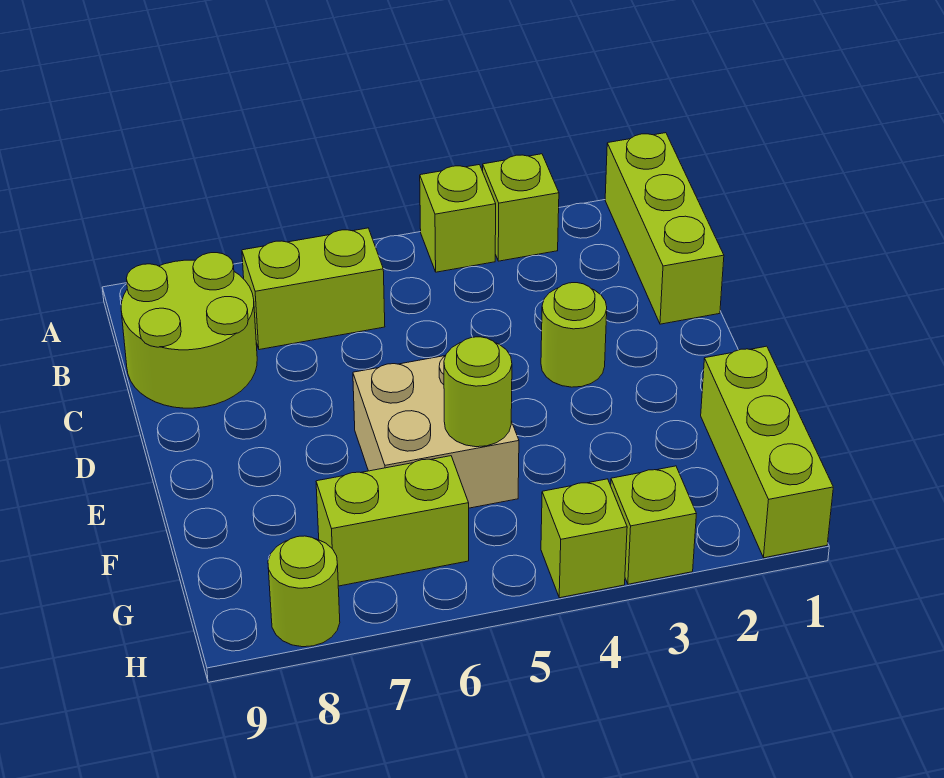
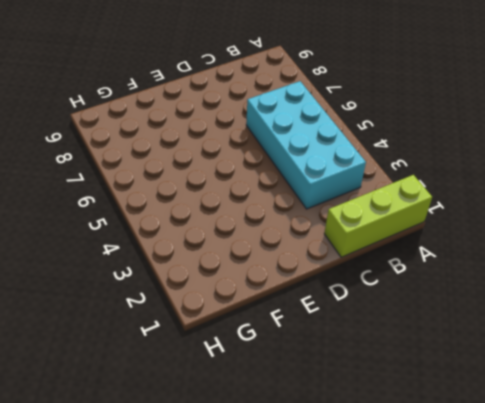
cyan brick B3:C6 level 1 -> lime brick B6:B7 level 1
none -> lime brick A3 level 1
none -> lime brick A4 level 1
none -> lime round brick B8:C9 level 1

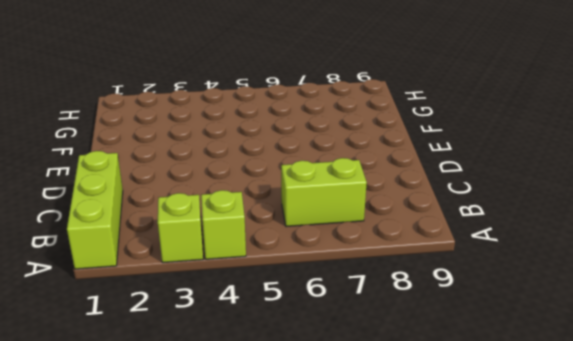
none -> lime round brick B8:C9 level 1
none -> lime round brick D3 level 1
none -> tan brick E5:F6 level 1

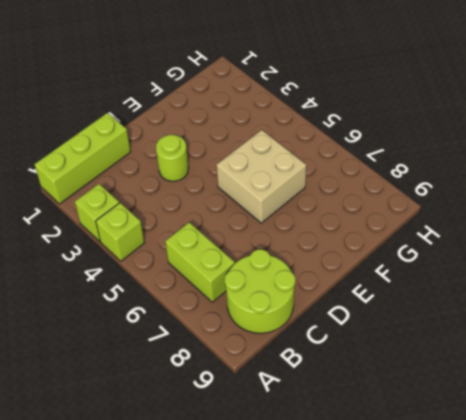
none -> lime brick F1:H1 level 1
none -> lime brick G6:G7 level 1
none -> lime brick H3 level 1

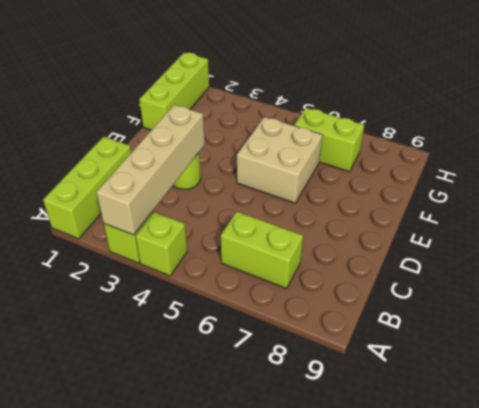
tan brick A3:D3 level 2 -> none
none -> lime round brick B8:C9 level 1
none -> lime brick H3 level 1
none -> lime brick H4 level 1

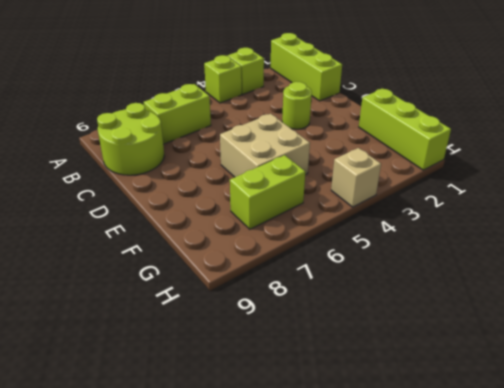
tan brick H4 level 1 -> lime brick H4 level 1
none -> lime brick H3 level 1
none -> lime round brick H8 level 1
none -> lime round brick F5 level 2

